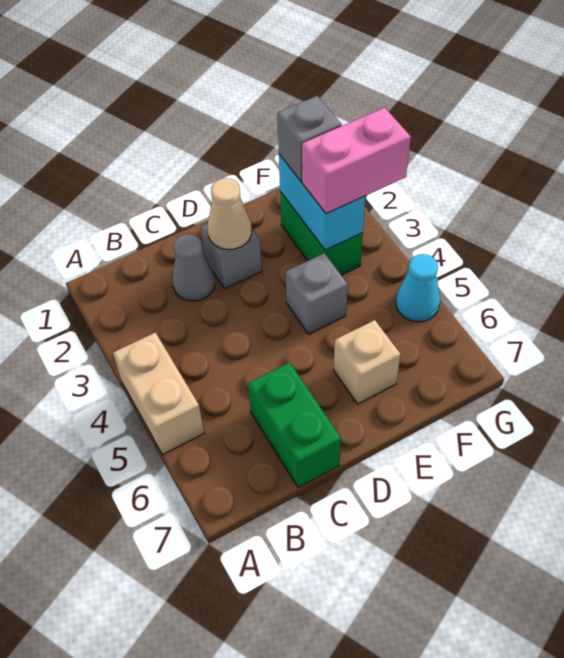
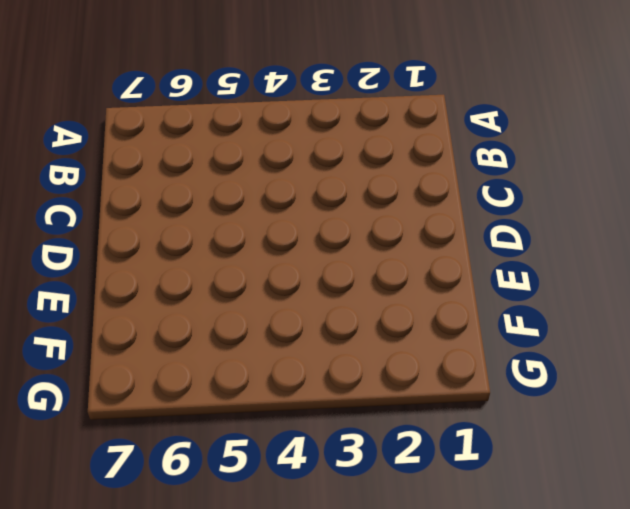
none -> tan brick A4:A5 level 1
none -> grey cone C2 level 1
none -> green brick C6:C7 level 1

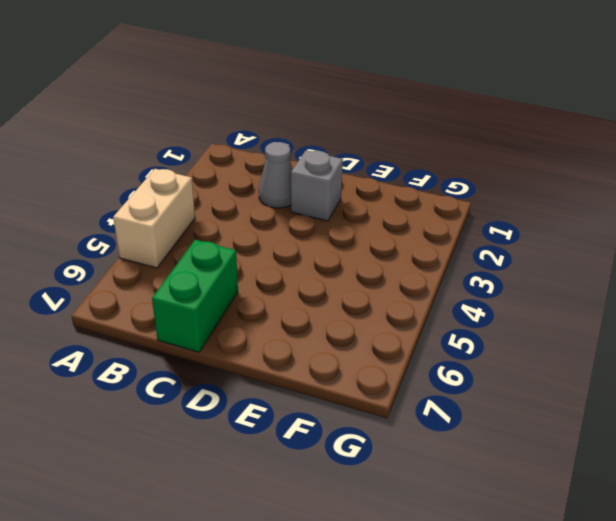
none -> grey brick E4 level 1
none -> tan brick E6 level 1
none -> green brick F2:F3 level 1

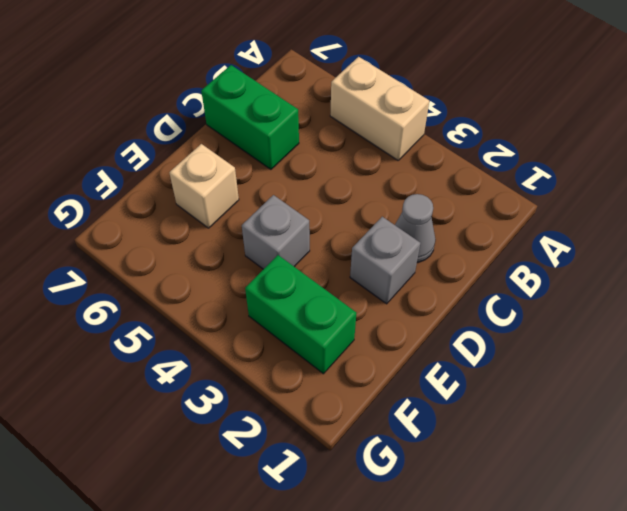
none -> cyan cone G5 level 1
none -> tan cone D2 level 2
none -> cyan brick F2:F3 level 2

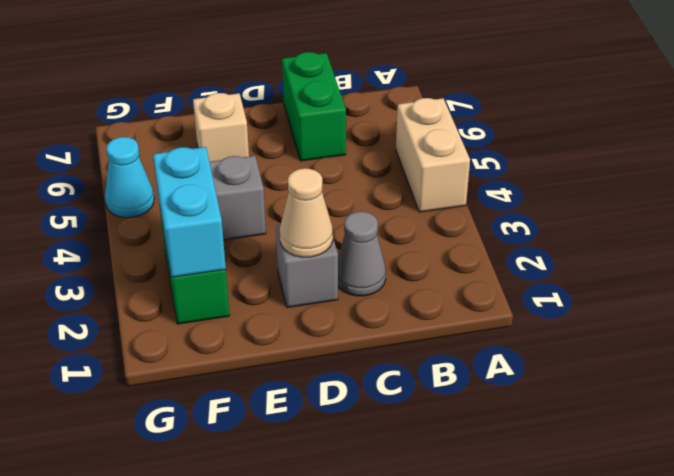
none -> grey brick F2 level 3
none -> pink brick F3:G3 level 3

